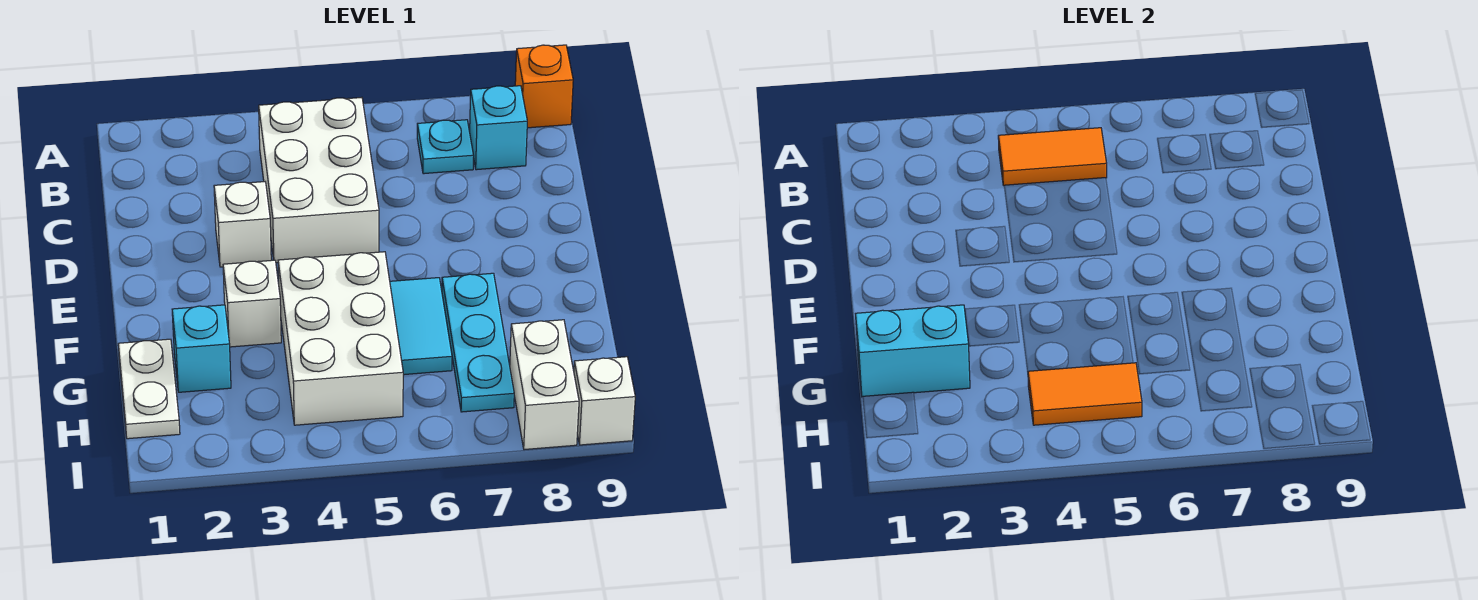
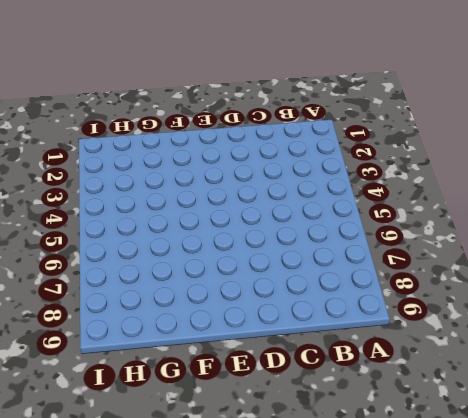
none -> orange brick A9 level 1
none -> white brick B4:D5 level 1
none -> cyan plate B7 level 1

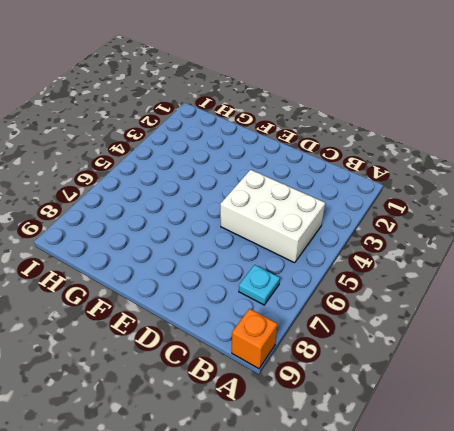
none -> cyan brick B8 level 1
none -> white brick D3 level 1
none -> white brick F3 level 1

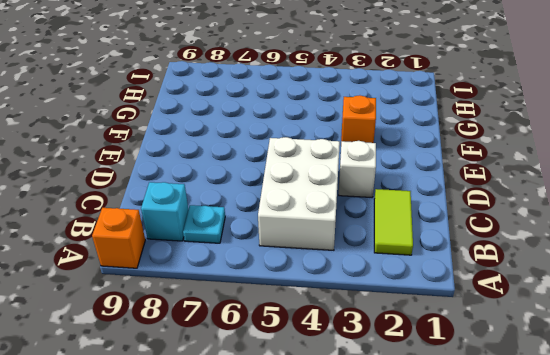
lime tile B2:C2 level 1 -> none
orange brick F3 level 1 -> white brick F3 level 1
none -> white brick F4:H5 level 1
none -> cyan tile F6:G6 level 1
none -> cyan plate F7:H7 level 1

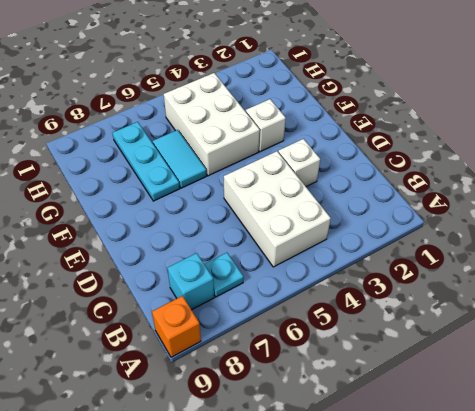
none -> white plate G1:H1 level 1
none -> cyan brick G2 level 1
none -> white brick H8:I8 level 1

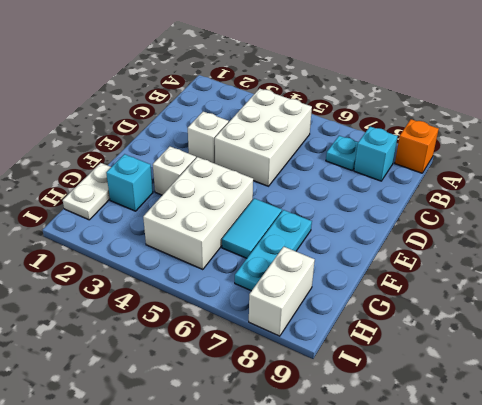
none -> white brick I9 level 1
none -> orange tile B4:B5 level 2
none -> cyan brick G1:G2 level 2

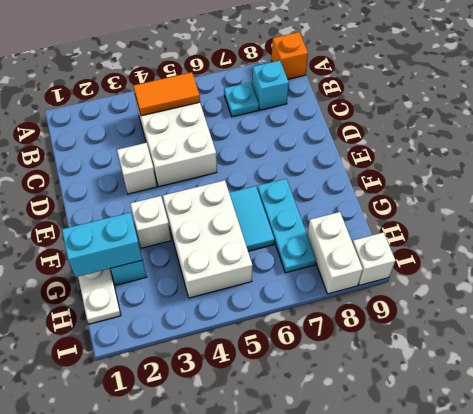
none -> orange tile H4:H5 level 2

